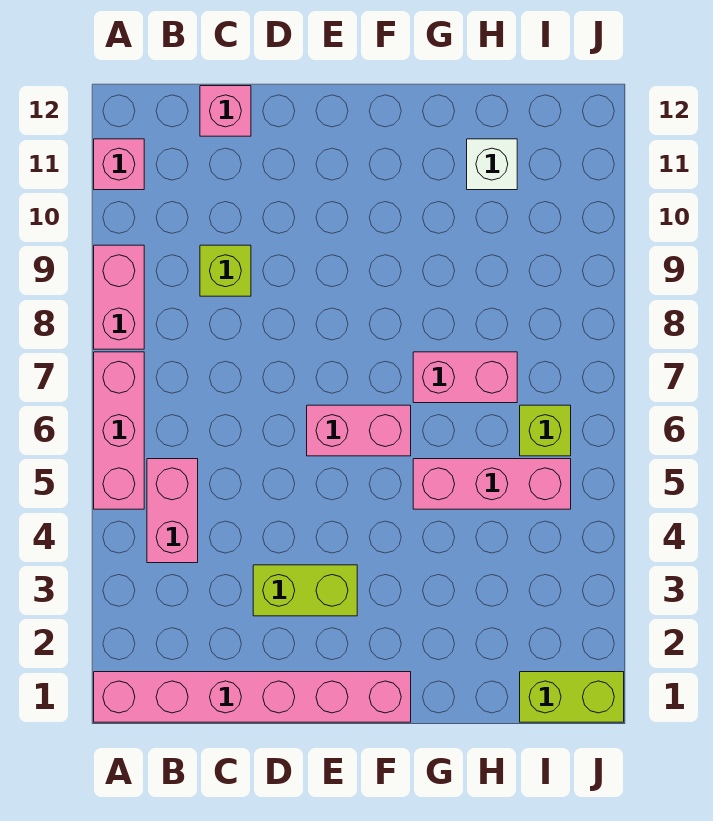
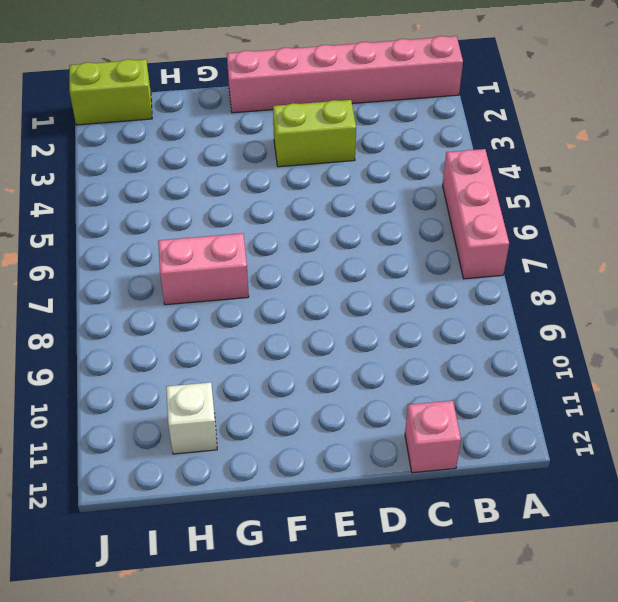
none -> pink brick A8:A9 level 1
none -> pink brick A11 level 1
none -> pink brick B4:B5 level 1

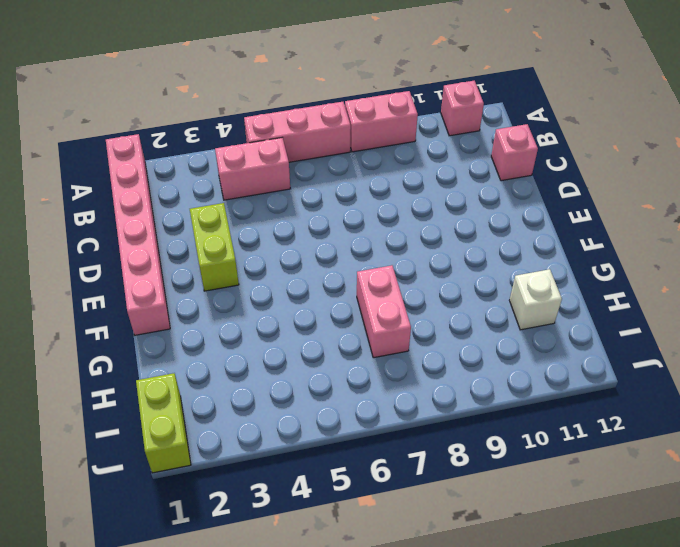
none -> lime brick C9 level 1
none -> pink brick E6:F6 level 1
none -> pink brick G5:I5 level 1

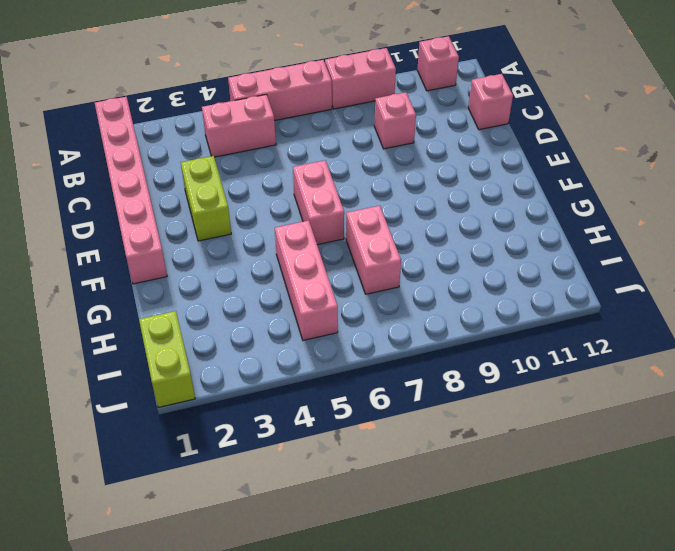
pink brick C9 level 1 -> lime brick C9 level 1
none -> white brick H11 level 1
none -> lime brick I6 level 1

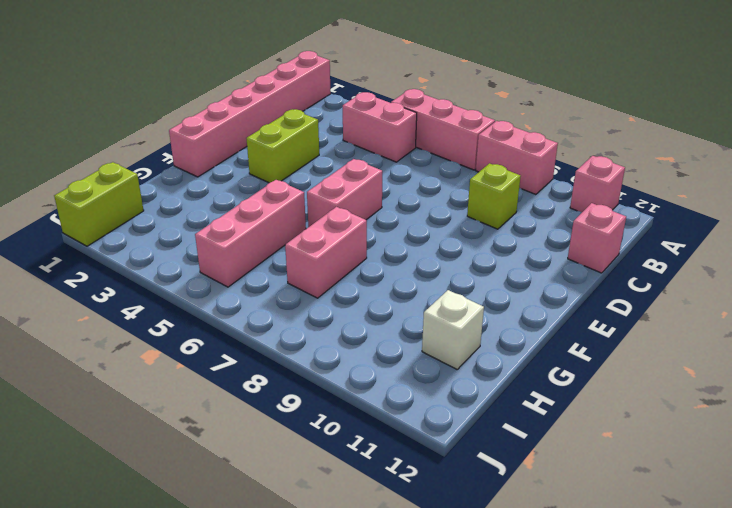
none -> lime brick I6 level 1

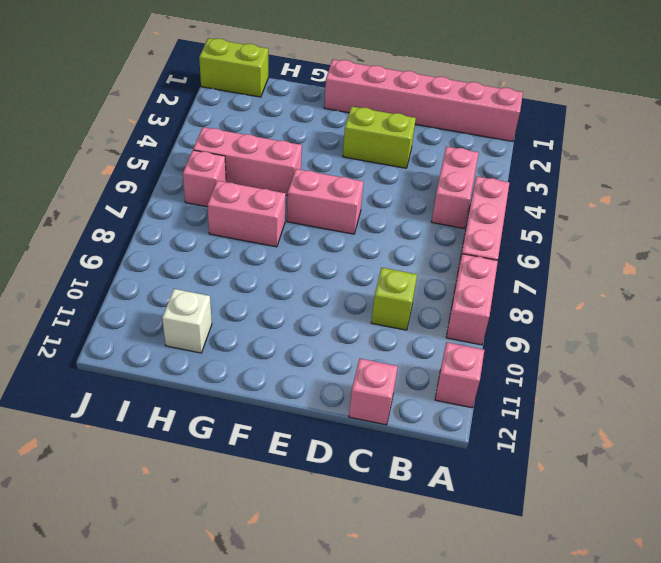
pink brick I6 level 1 -> lime brick I6 level 1

